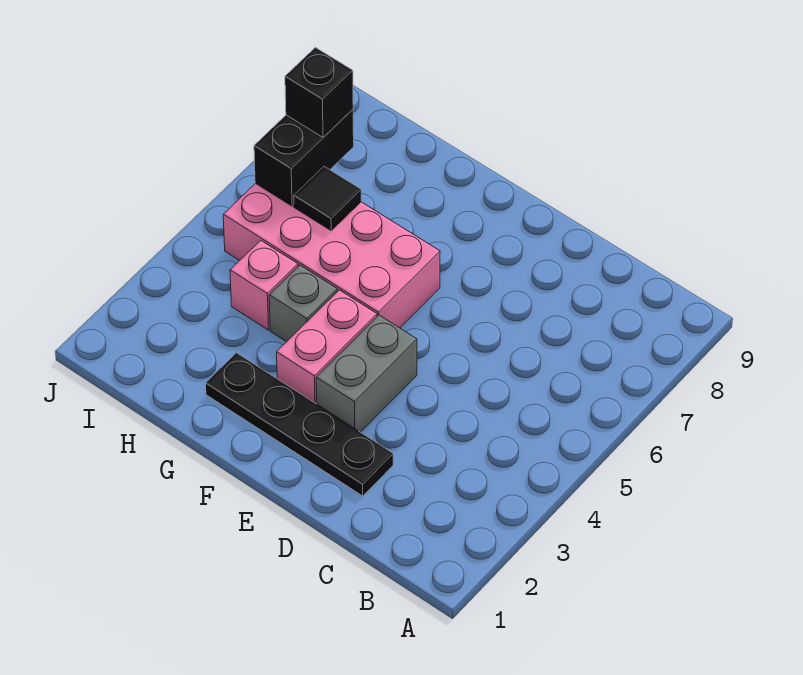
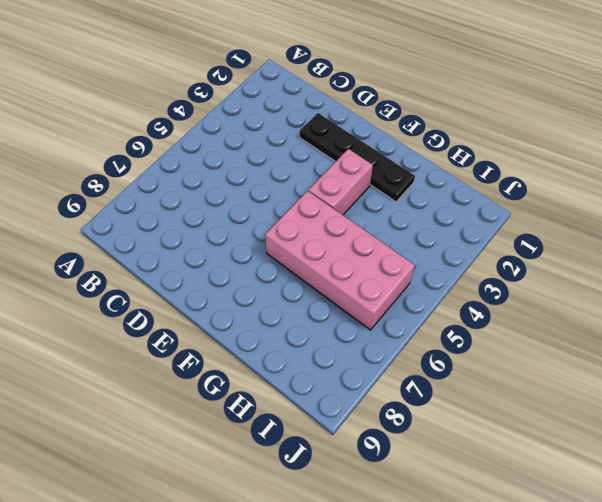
none -> grey brick E3:E4 level 1
none -> grey brick G4 level 1

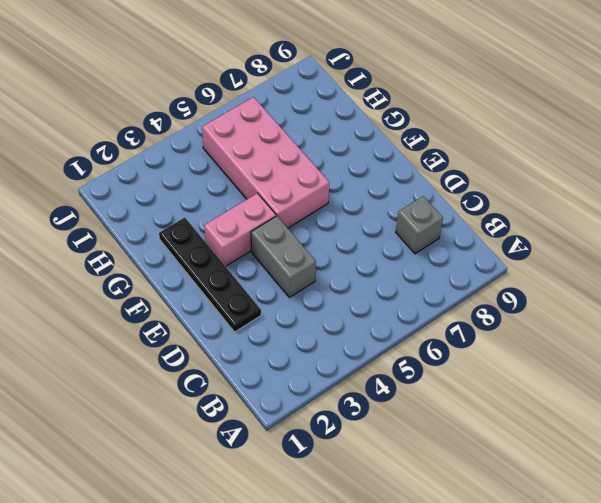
grey brick C8 level 1 -> grey brick G4 level 1
grey brick D4:E4 level 1 -> grey brick E3:E4 level 1
none -> pink brick H4 level 1
none -> black tile H6 level 2

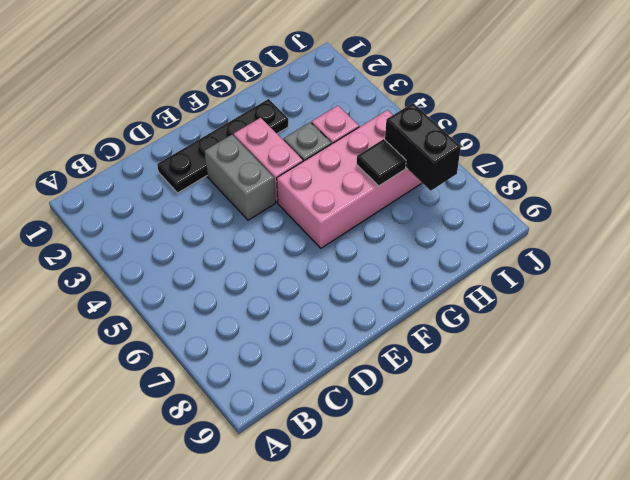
none -> black brick I7 level 3

